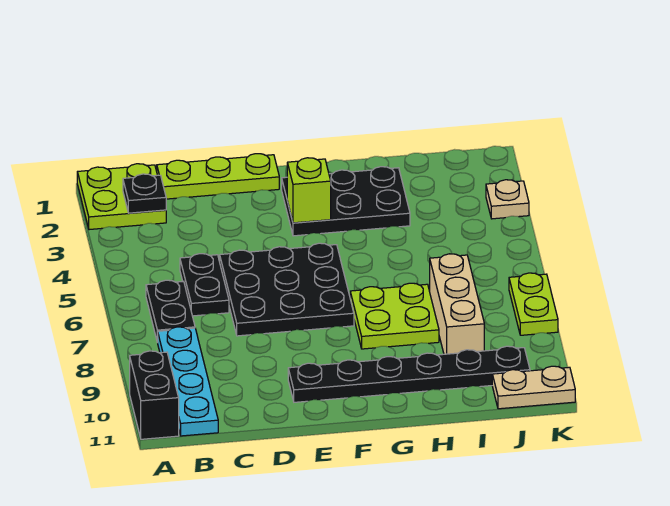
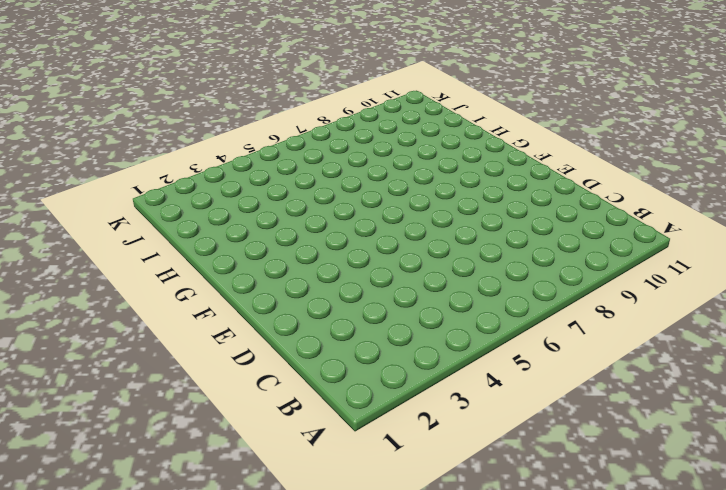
none -> lime plate A1:B2 level 1
none -> black brick A10:A11 level 1
none -> black plate B6:B7 level 1

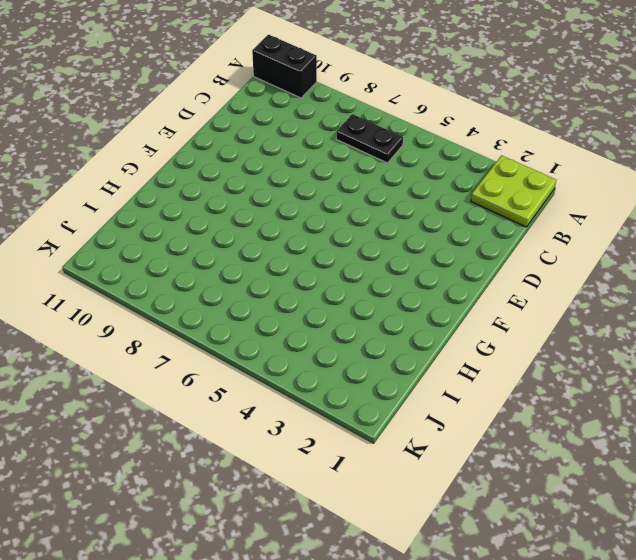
none -> cyan plate B8:B11 level 1
none -> lime plate C1:E1 level 1
none -> black plate C5:C6 level 1

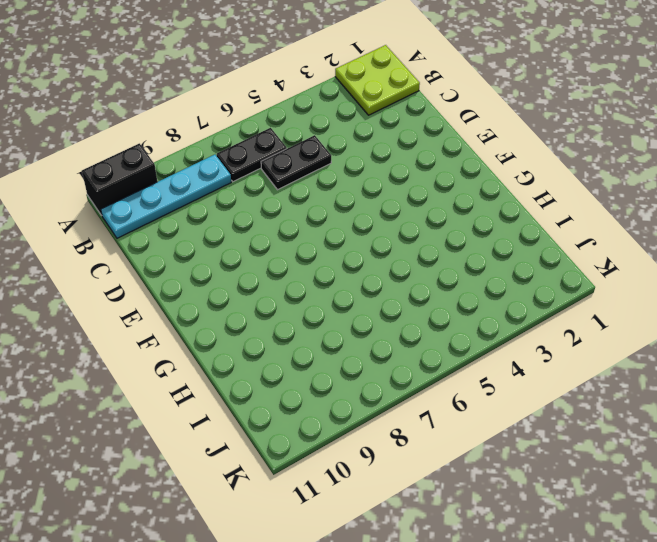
none -> lime plate C1:E1 level 1
none -> black plate D5:F7 level 1
none -> black plate E10:J10 level 1

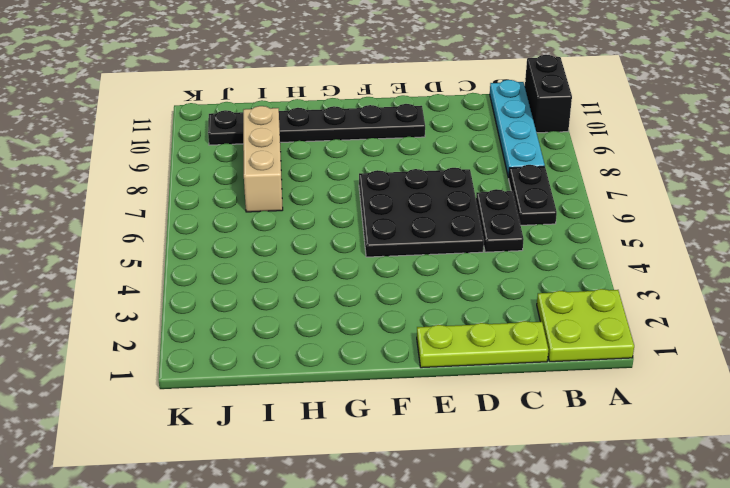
none -> black plate F2:H3 level 1
none -> lime plate G7:H8 level 1
none -> tan plate J11:K11 level 1

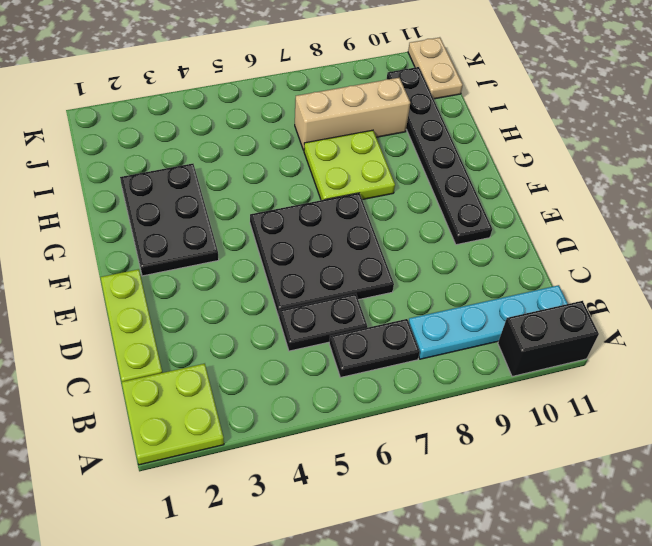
none -> tan plate K3 level 1
none -> lime plate K7:K8 level 1
none -> black plate B2 level 2

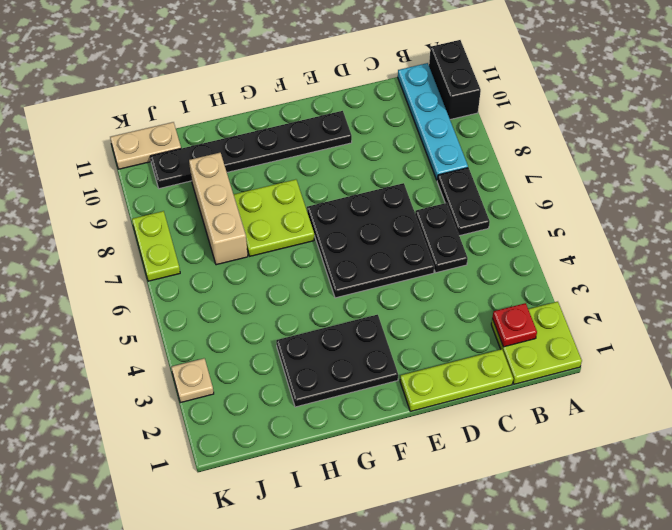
red plate B2 level 2 -> black plate B2 level 2
none -> lime brick F3 level 2

